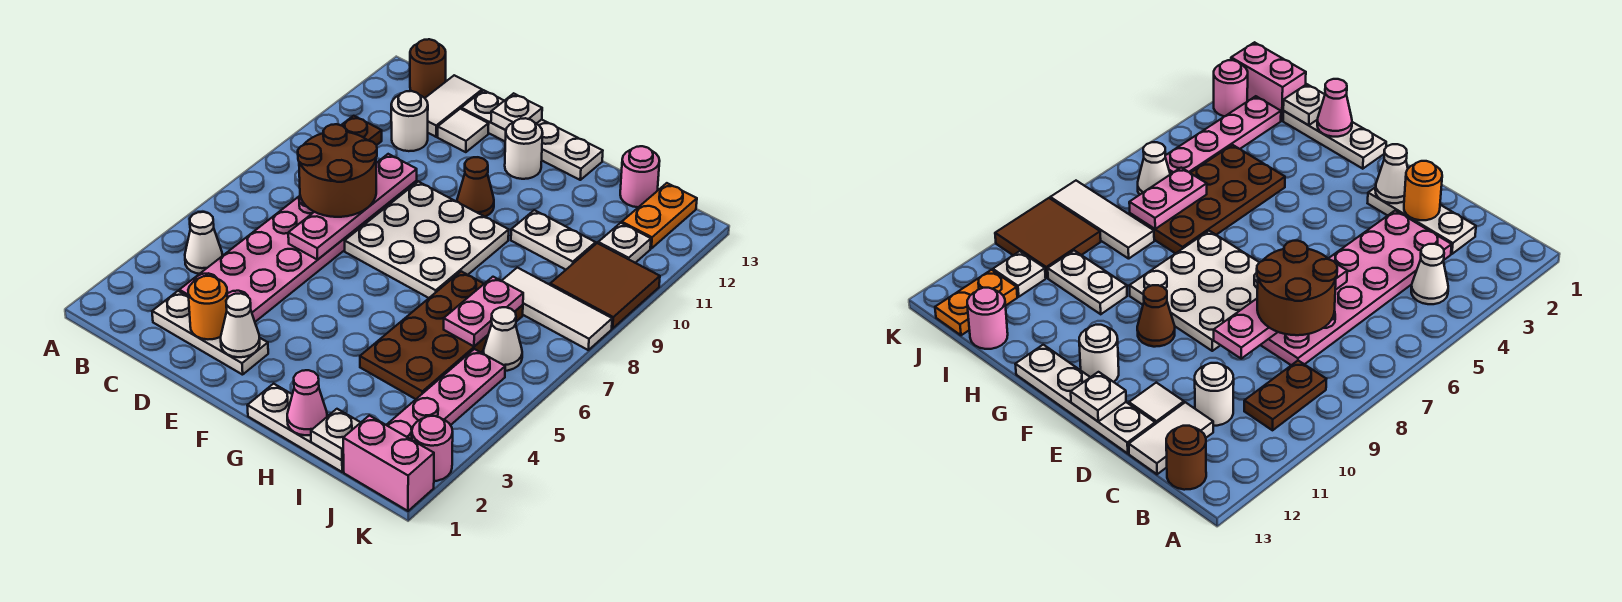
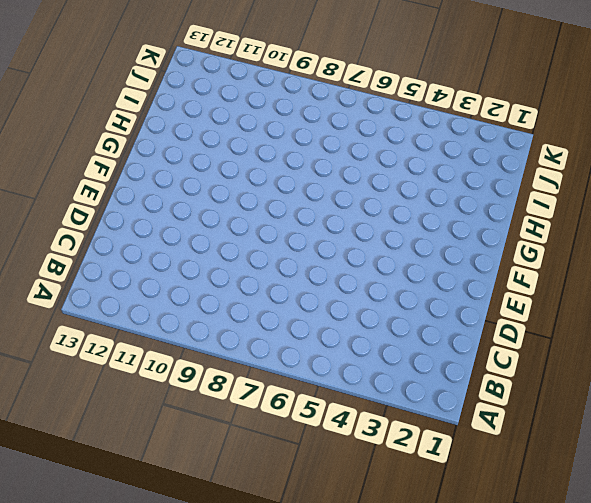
none -> white cone B4 level 1
none -> brown plate B9:B10 level 1
none -> brown round brick B13 level 1
none -> white plate C2:E2 level 1

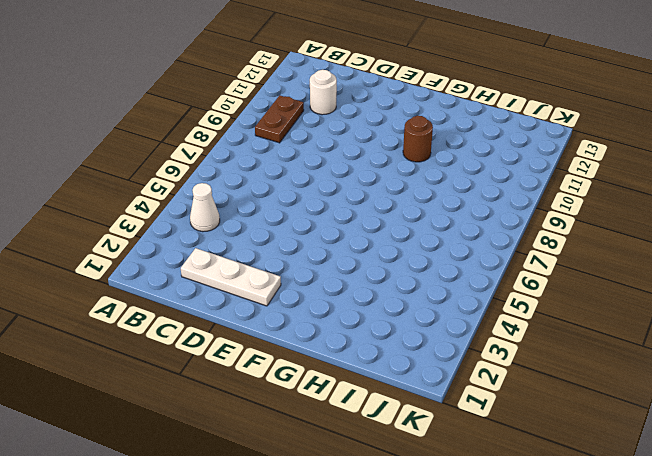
brown round brick G10 level 1 -> brown round brick B13 level 1
none -> pink plate C3:D8 level 1
none -> white tile C12:C13 level 1
none -> white tile D12 level 1
none -> white plate D13:G13 level 1

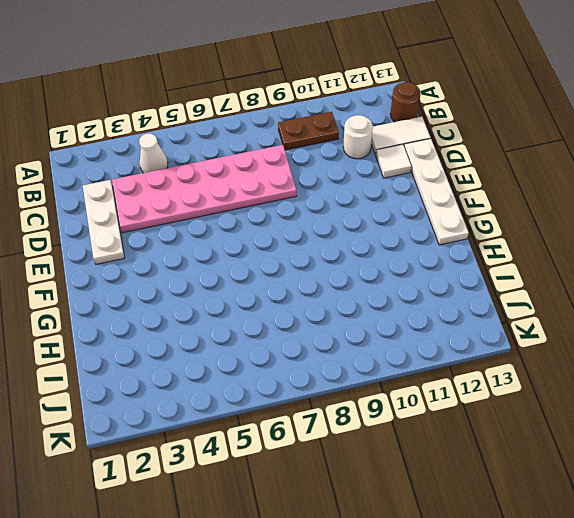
none -> white plate E7:G9 level 1
none -> brown cone F10 level 1
none -> white round brick F12 level 1
none -> white plate G1:I1 level 1

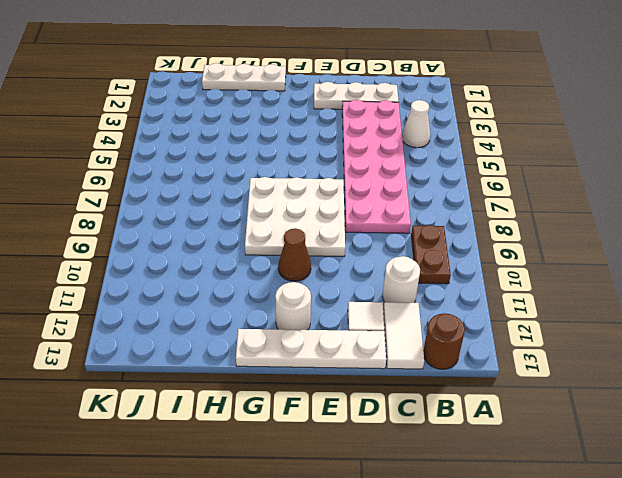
none -> brown plate H4:I7 level 1
none -> white plate H10:I10 level 1
none -> white tile I8:K8 level 1
none -> pink round brick I13 level 1

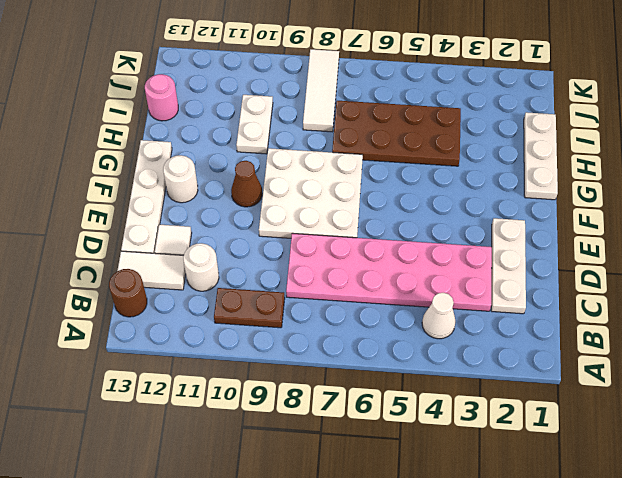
none -> pink brick J1:K1 level 1
none -> pink plate J2:J5 level 1
none -> white cone J6 level 1
none -> brown tile J9:K10 level 1

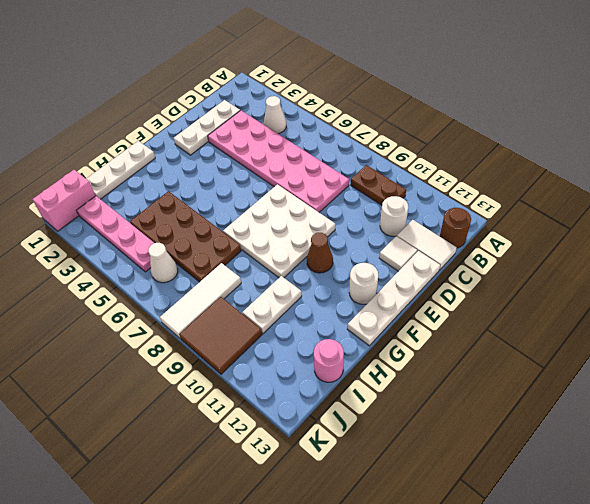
none -> white plate J11 level 1
none -> orange plate J12:J13 level 1
none -> pink round brick K2 level 1
none -> orange round brick D2 level 2

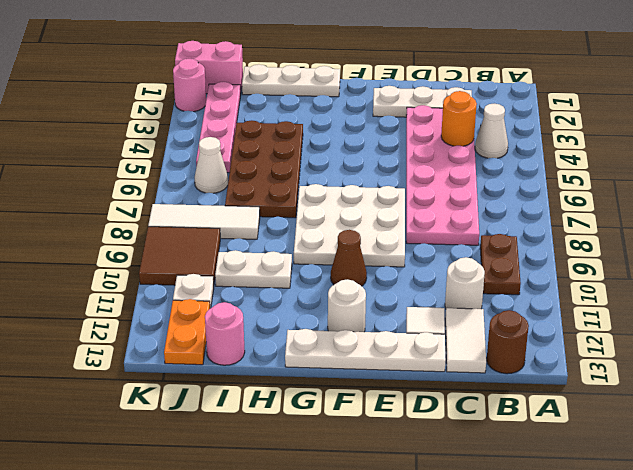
orange round brick C4 level 2 -> orange round brick D2 level 2
none -> pink plate D6:D9 level 2
none -> white cone E2 level 2
none -> white plate E13 level 2
none -> pink cone H1 level 2

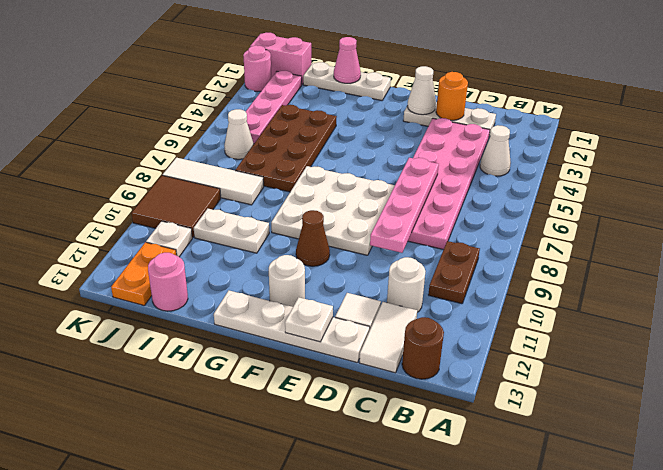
none -> white plate I1 level 2
none -> pink plate I6:I7 level 2
none -> brown round brick C7:D8 level 3

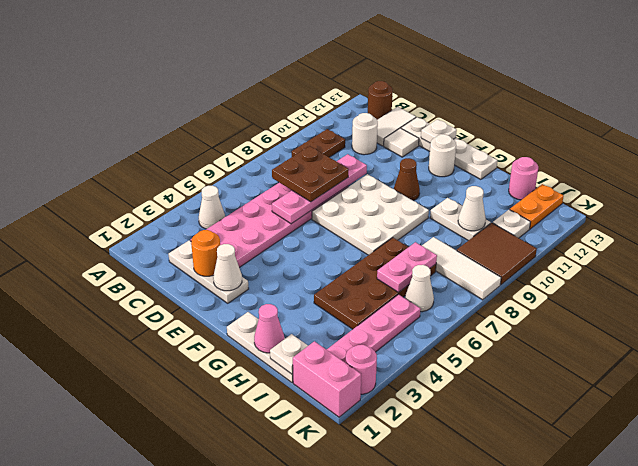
brown plate C7:D8 level 3 -> brown round brick C7:D8 level 3
white cone I10 level 2 -> none

